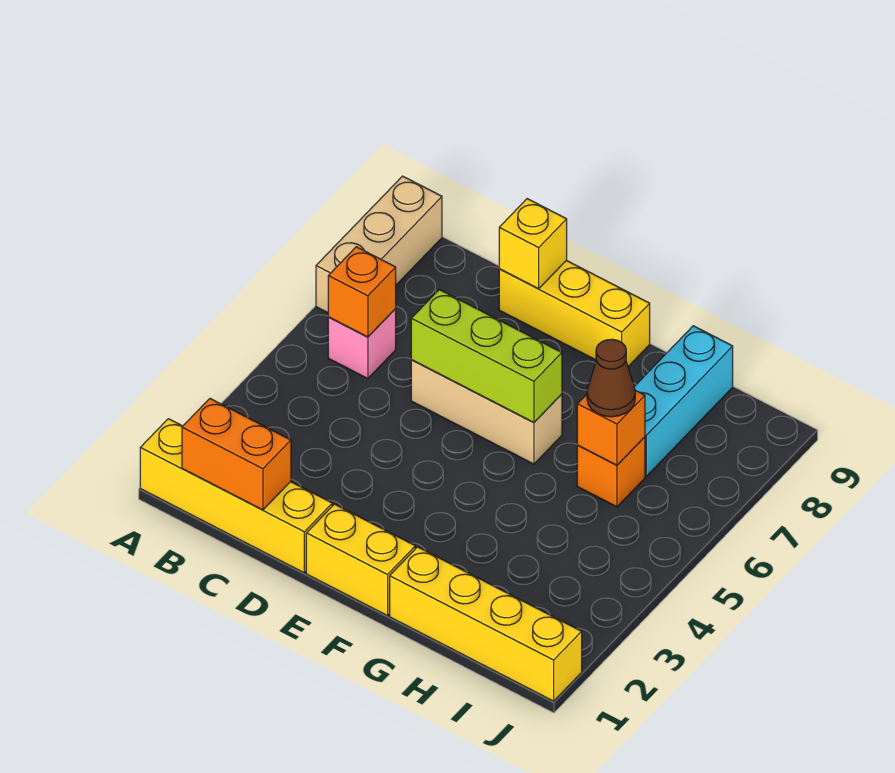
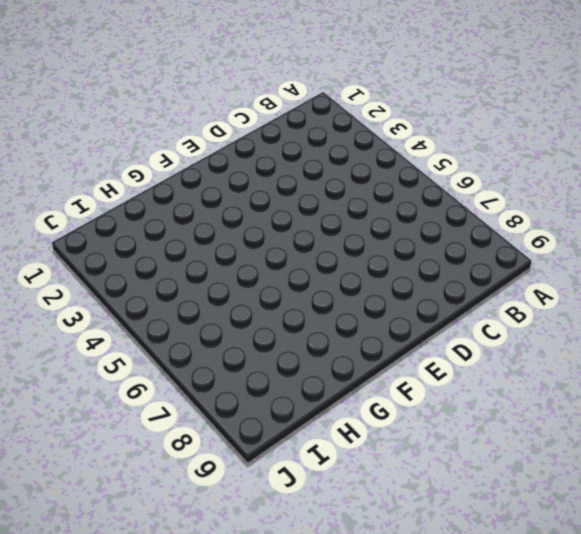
none -> yellow brick A1:D1 level 1
none -> tan brick A7:A9 level 1
none -> pink brick B6 level 1

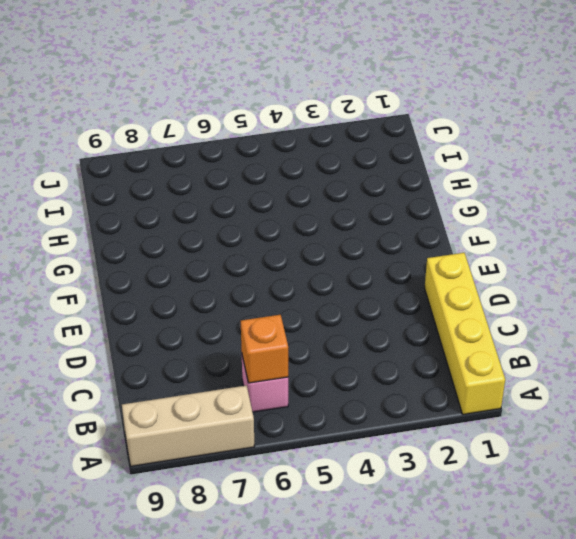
none -> tan brick D6:F6 level 1
none -> yellow brick D9:F9 level 1
none -> yellow brick E1:F1 level 1

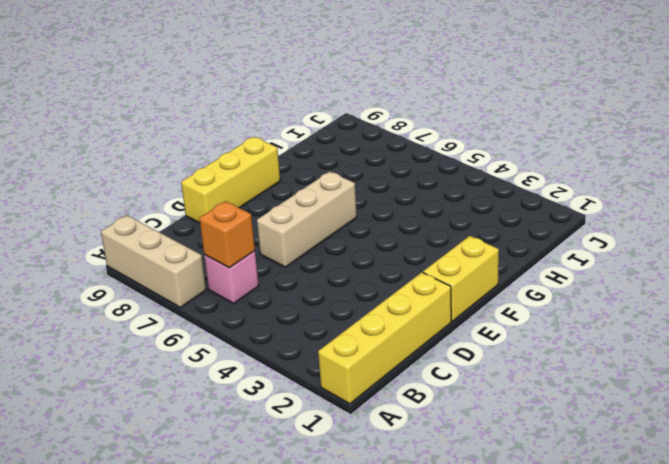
none -> yellow brick G1:J1 level 1
none -> orange brick H6 level 1
none -> cyan brick H7:H9 level 1

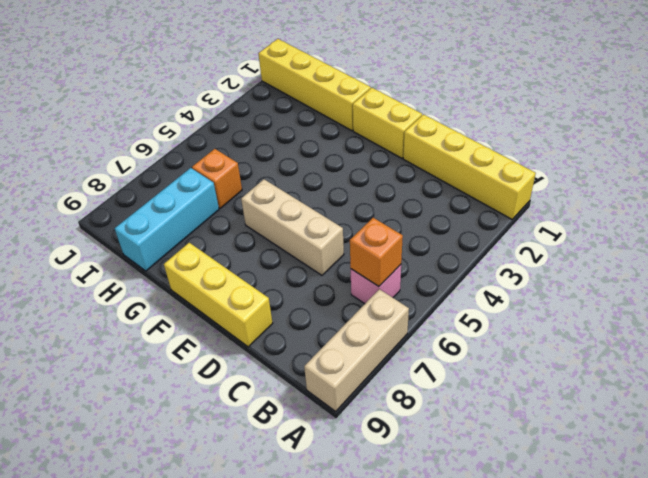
none -> orange brick B1:C1 level 2
none -> lime brick D6:F6 level 2
none -> yellow brick D9 level 2

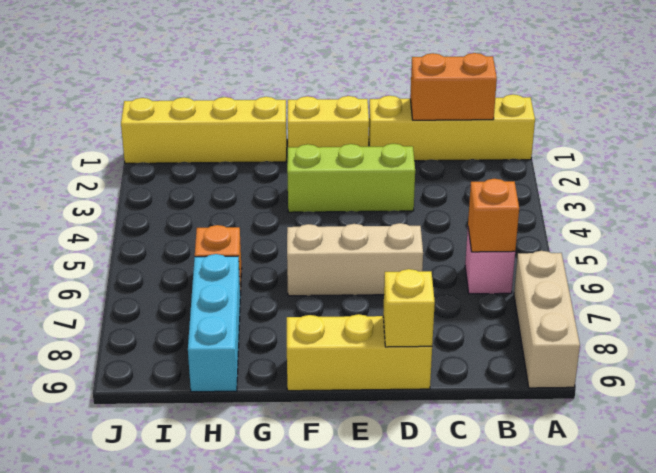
lime brick D3:F3 level 1 -> lime brick D6:F6 level 2
none -> orange brick H6 level 2
none -> brown cone H6 level 3

